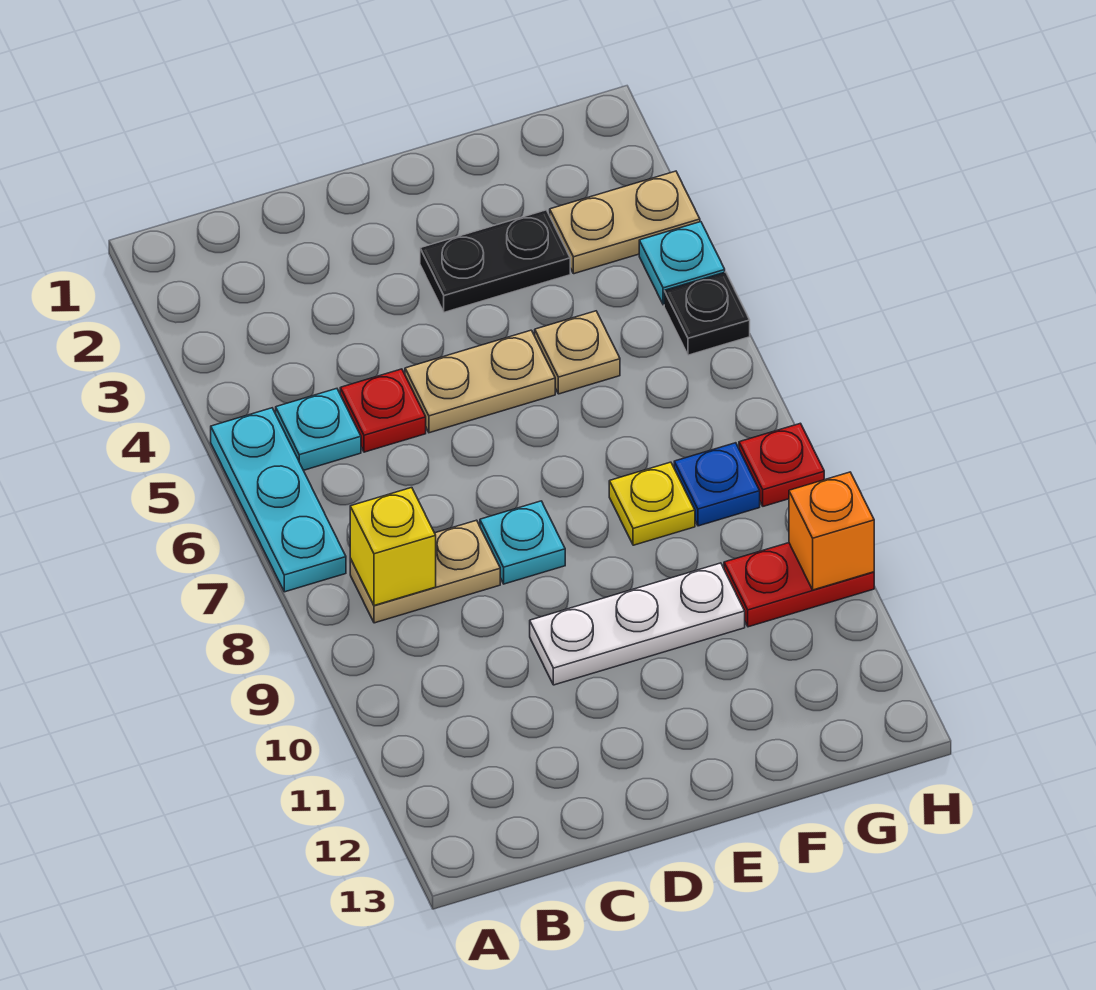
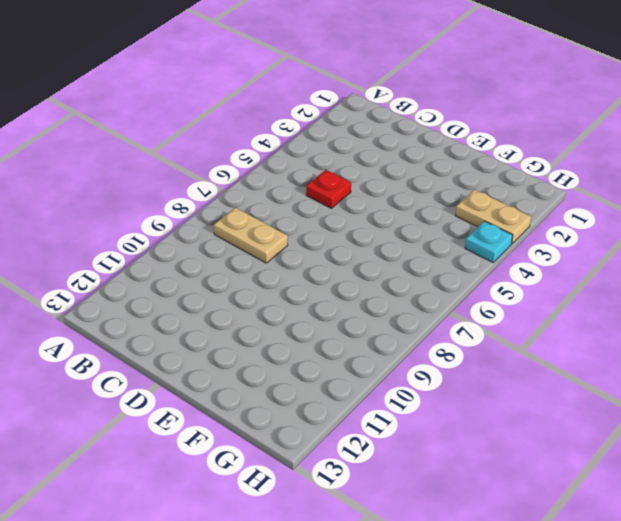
none -> cyan plate A5:A7 level 1
none -> cyan plate B5 level 1
none -> tan plate D5:E5 level 1

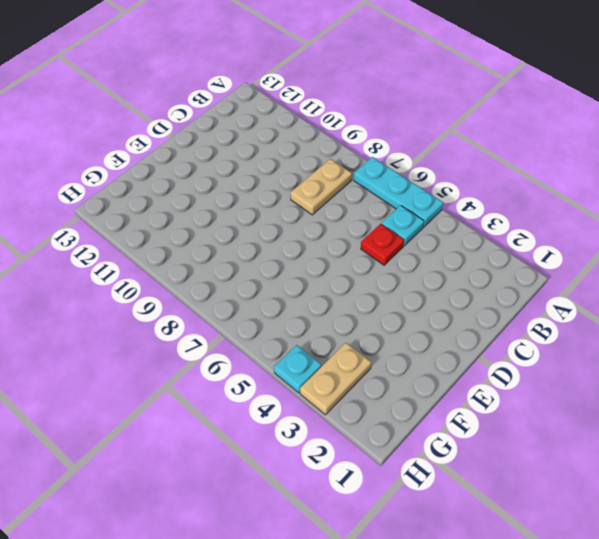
none -> tan plate D5:E5 level 1
none -> cyan plate D8 level 1
none -> white plate D10:F10 level 1

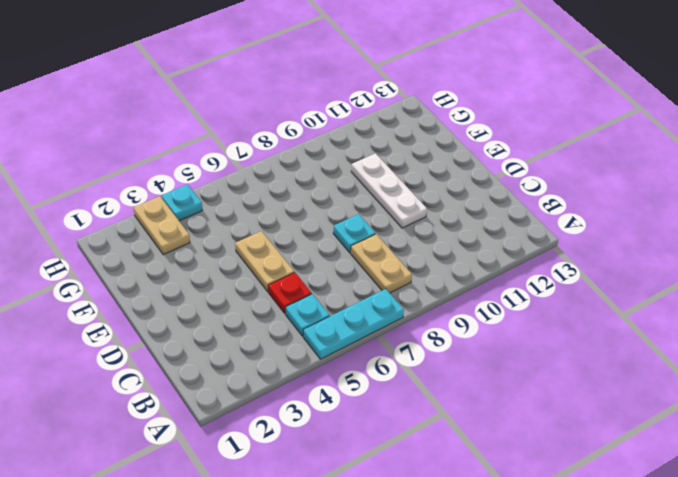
none -> black plate E3:F3 level 1
none -> tan plate F5 level 1
none -> yellow plate F8 level 1

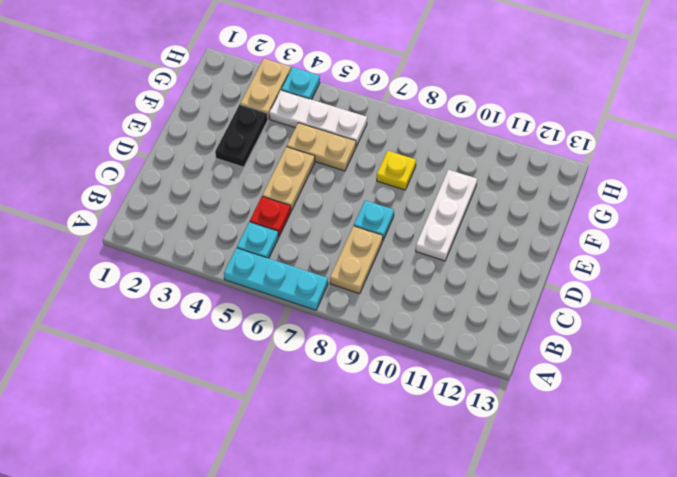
tan plate F5:F6 level 1 -> tan plate F5 level 1
white plate G4:G6 level 1 -> none
none -> blue plate G8 level 1
none -> red plate G10:H10 level 1
none -> black plate H5 level 1

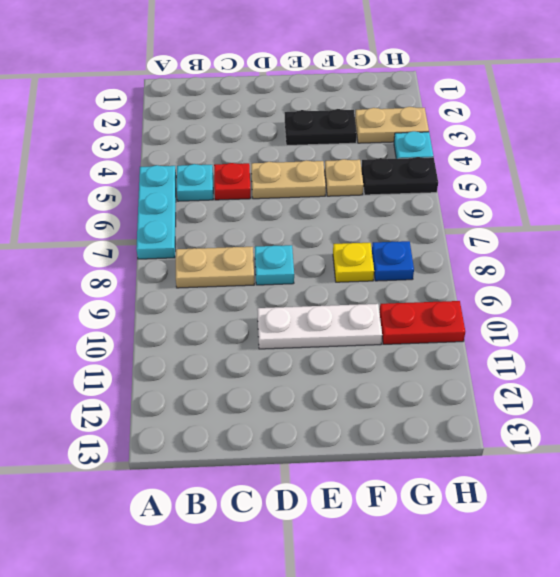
black plate G5:H5 level 1 -> black plate H5 level 1
none -> red plate H8 level 1
none -> yellow brick B8 level 2
none -> orange brick H10 level 2

